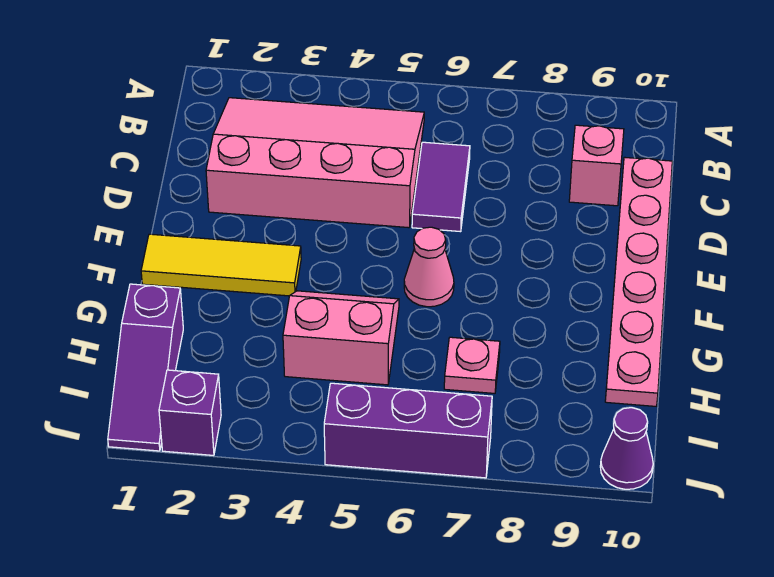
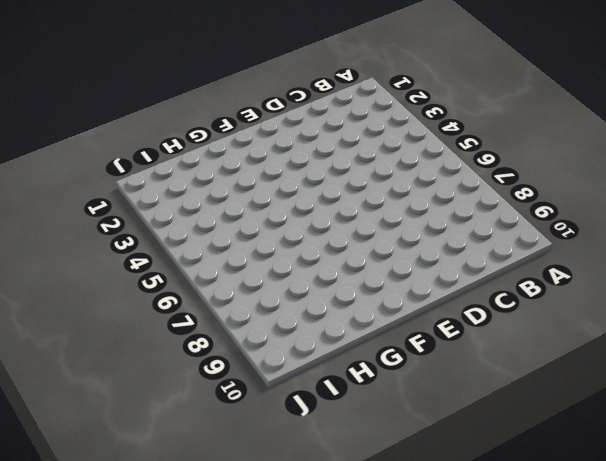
none -> pink slope B2:D5 level 1 top D
none -> purple tile C6:D6 level 1
none -> pink brick C9 level 1

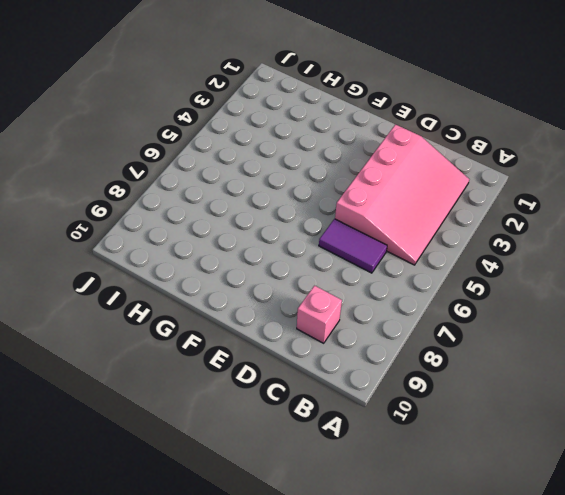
none -> pink plate C10:H10 level 1
none -> yellow tile F1:F3 level 1
none -> pink cone F6 level 1

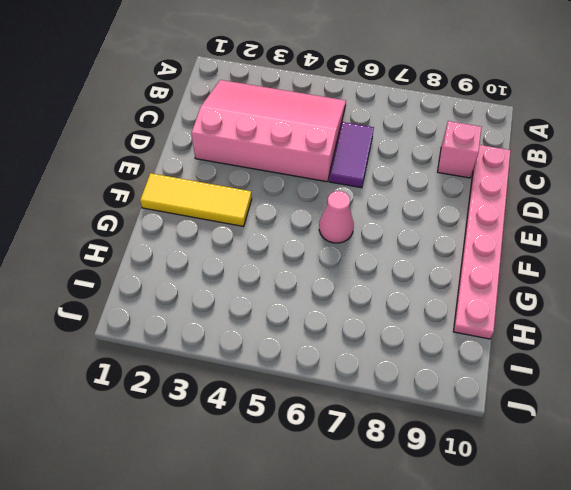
none -> pink slope G4:H5 level 1 top H
none -> purple slope H1:J1 level 1 top H
none -> pink plate H7 level 1

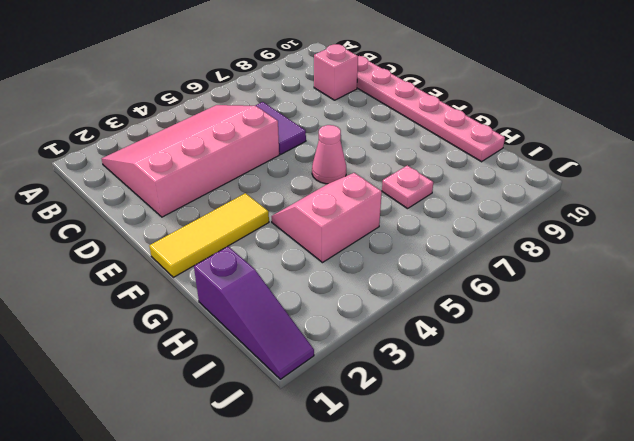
none -> purple brick J2 level 1
none -> purple brick J5:J7 level 1
none -> purple cone J10 level 1

